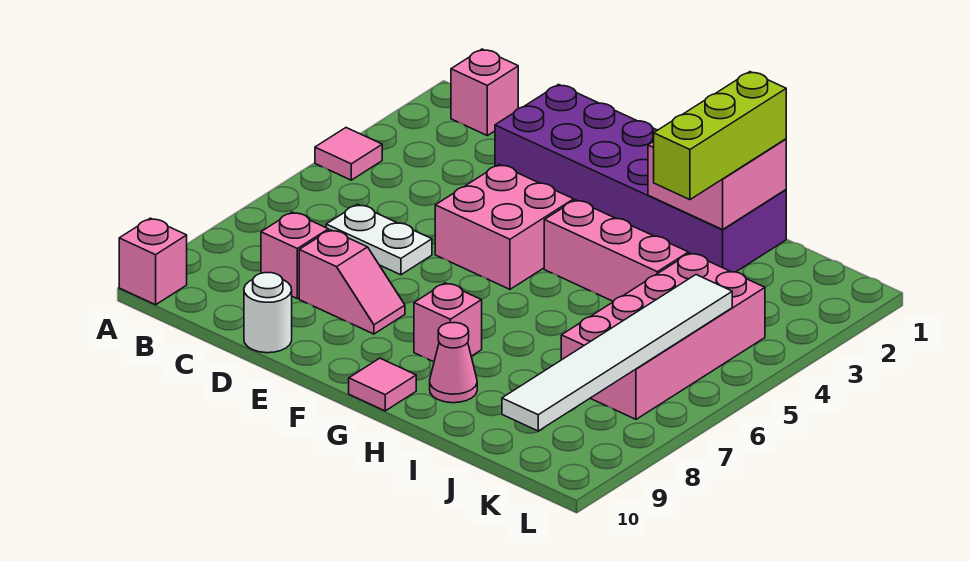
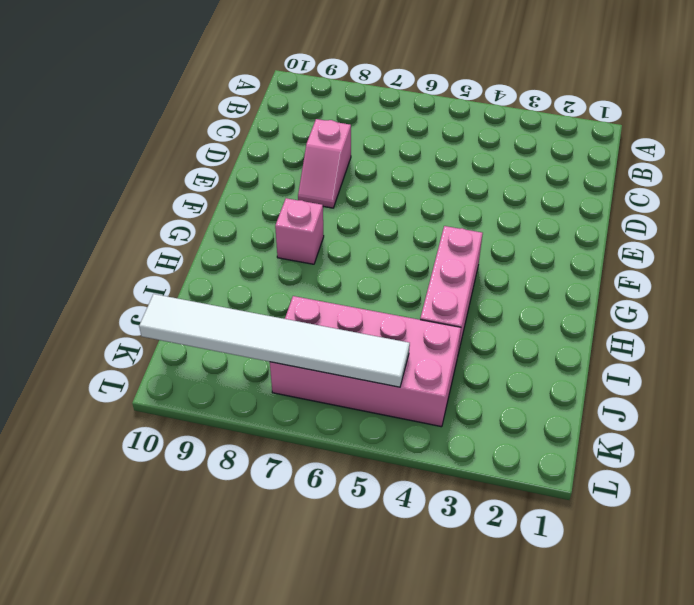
none -> pink tile A4 level 1
none -> pink brick A10 level 1
none -> pink brick B1 level 1

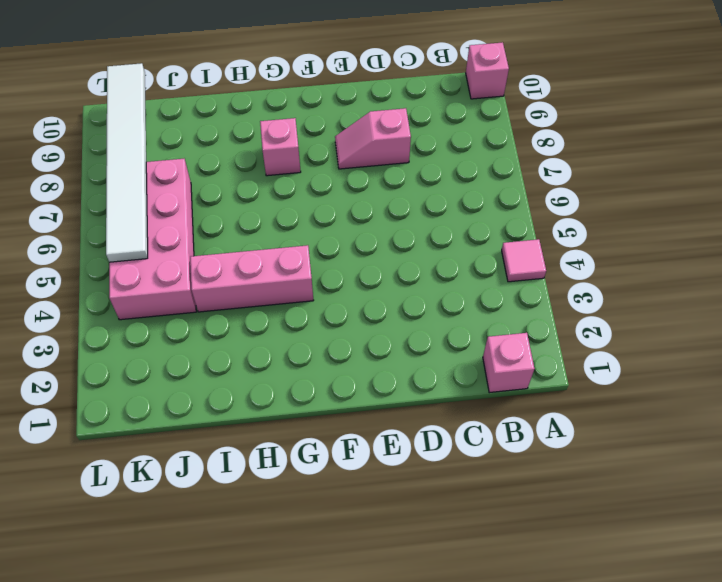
none -> white plate C6:D6 level 1
none -> pink brick C8 level 1
none -> purple brick D1:I2 level 1

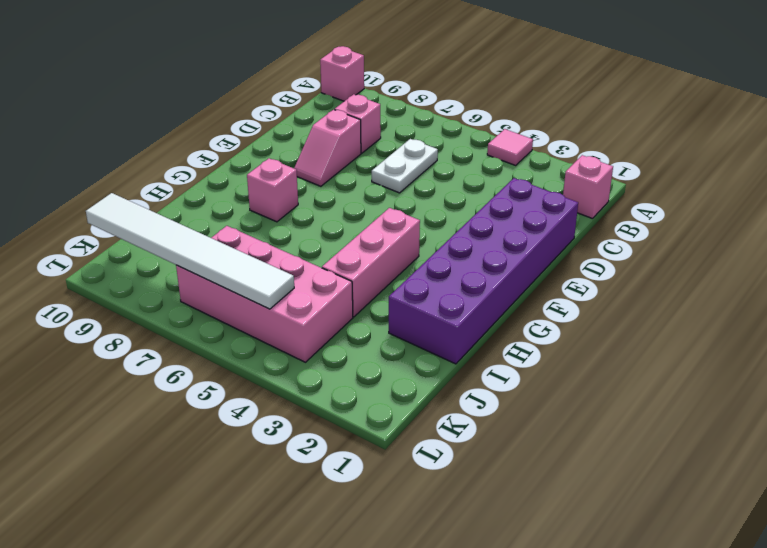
none -> white round brick D10 level 1
none -> pink brick E4:F5 level 1
none -> pink tile G10 level 1

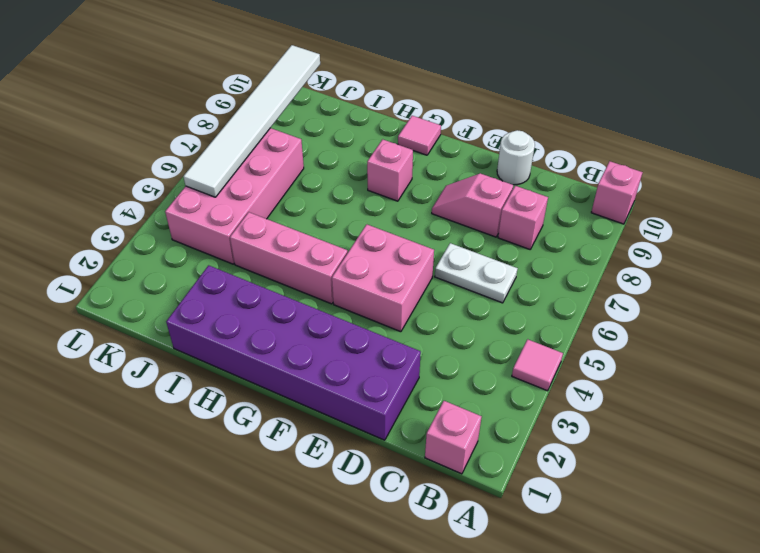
none -> pink cone H9 level 1
none -> pink brick H1:I2 level 2
none -> lime brick I1:I3 level 3

